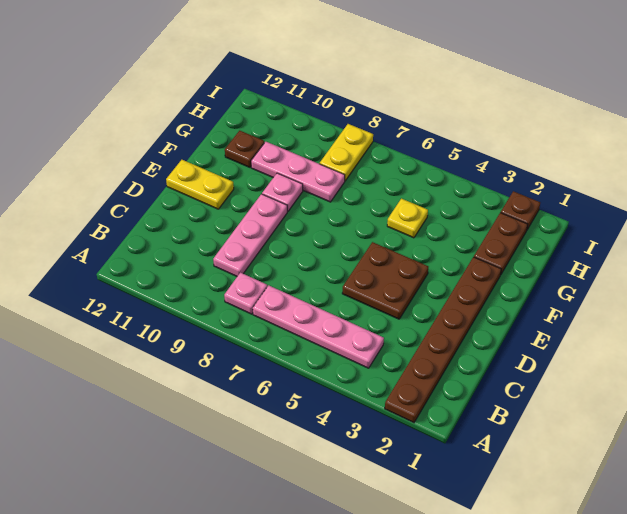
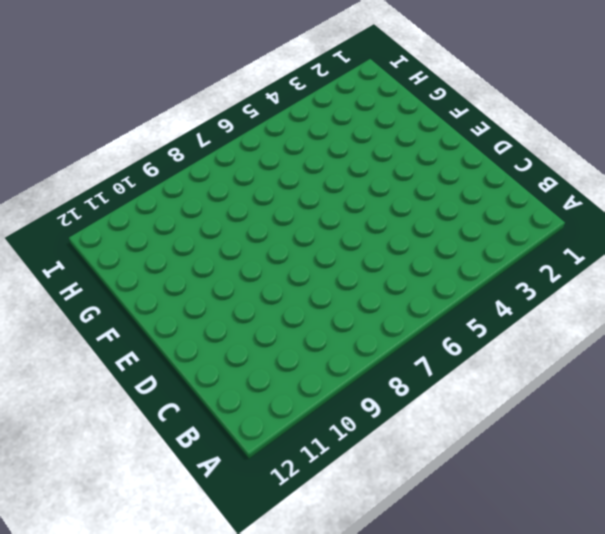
none -> brown plate A2:F2 level 1
none -> pink plate B4:B7 level 1
none -> pink plate B8 level 1

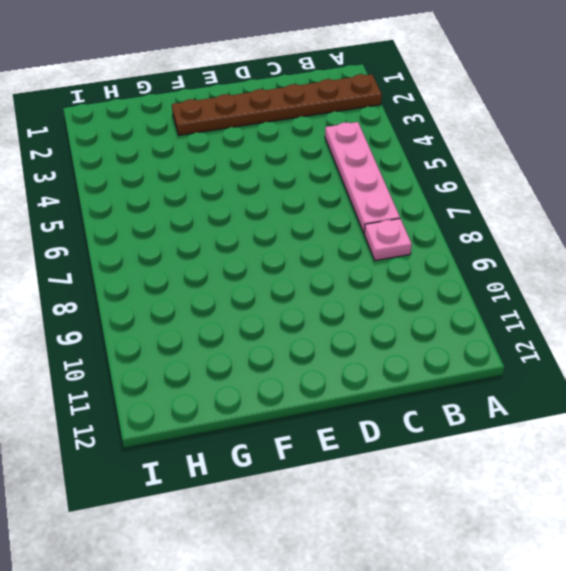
none -> pink plate C9:E9 level 1
none -> brown plate D4:E5 level 1
none -> yellow plate E11:E12 level 1

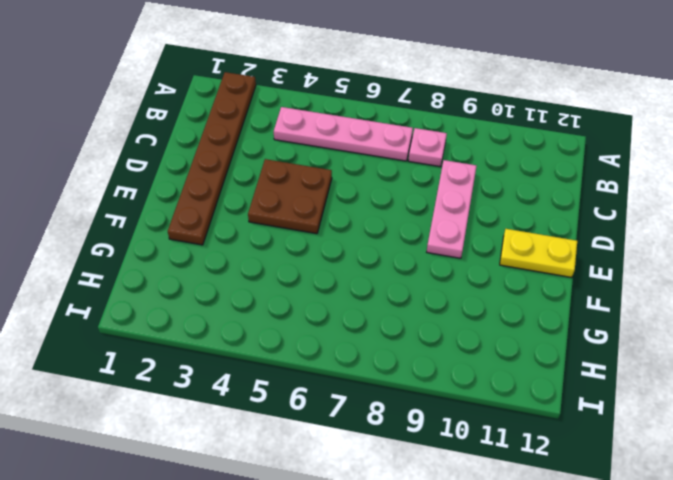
none -> pink plate F9 level 1
none -> brown plate G2:H2 level 1
none -> yellow plate G5 level 1

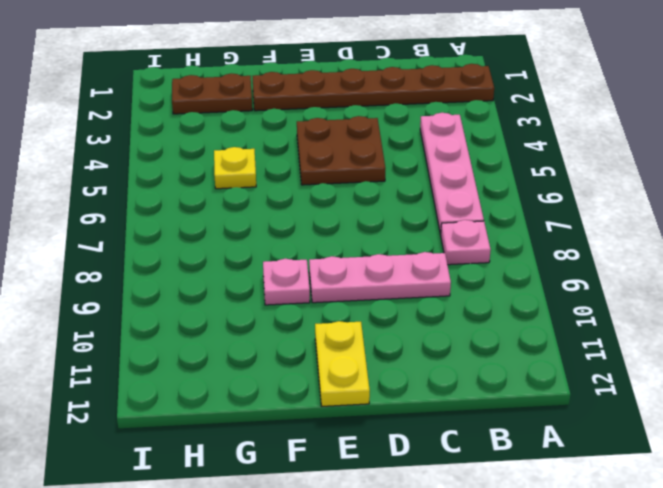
none -> pink plate G8:G10 level 1
none -> brown plate G11 level 1
none -> yellow plate H8:I8 level 1

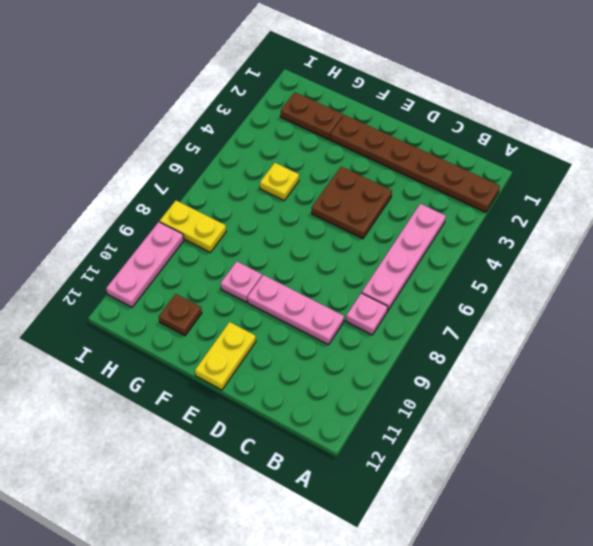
pink plate I9:I11 level 1 -> pink plate G8:G10 level 1
none -> brown plate I2 level 1

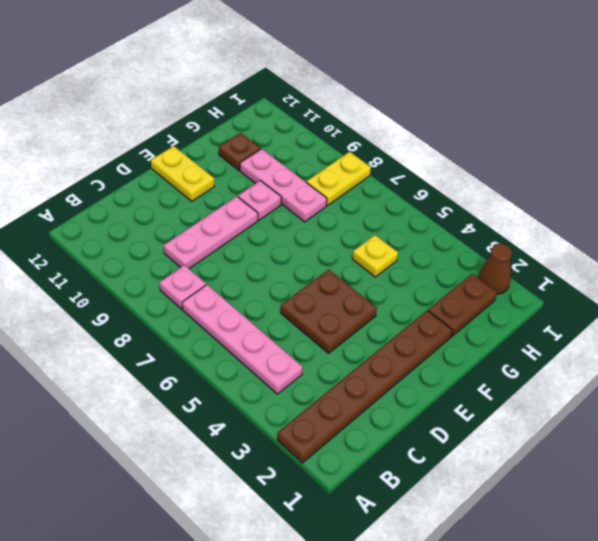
brown cone I2 level 1 -> brown plate I2 level 1

